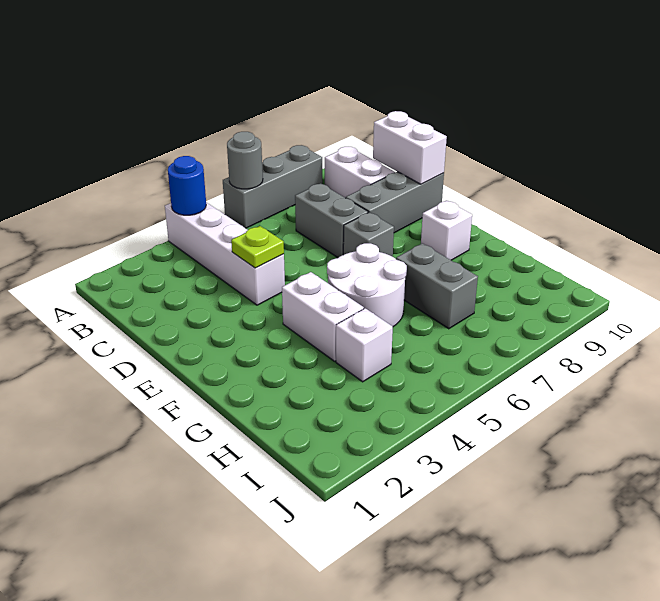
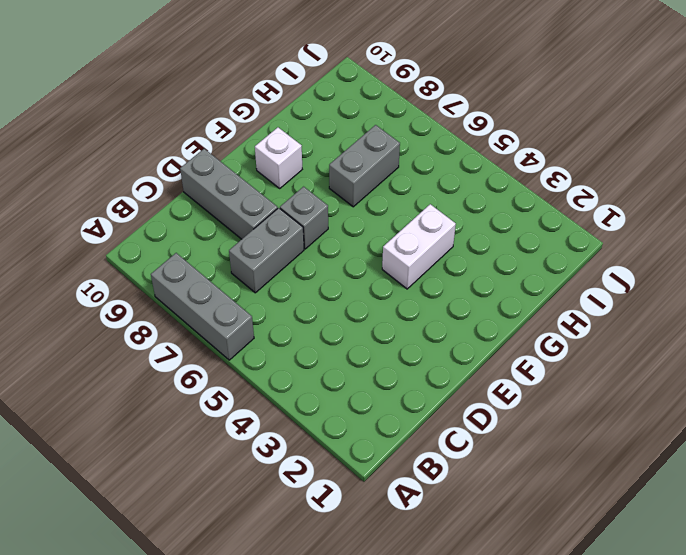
none -> white brick A4:D4 level 1
none -> white brick B9:C9 level 1
none -> white round brick F5:G6 level 1

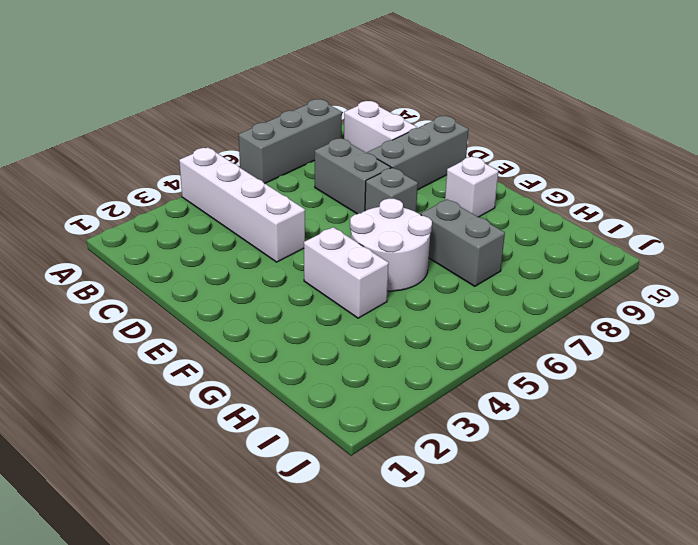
none -> white brick H4 level 1
none -> blue round brick A4 level 2
none -> grey round brick A6 level 2

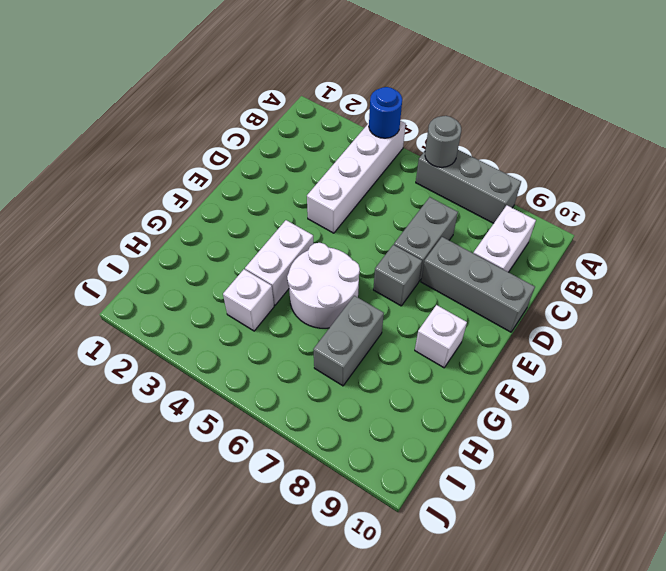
none -> white brick C10:D10 level 2
none -> lime plate D4 level 2

